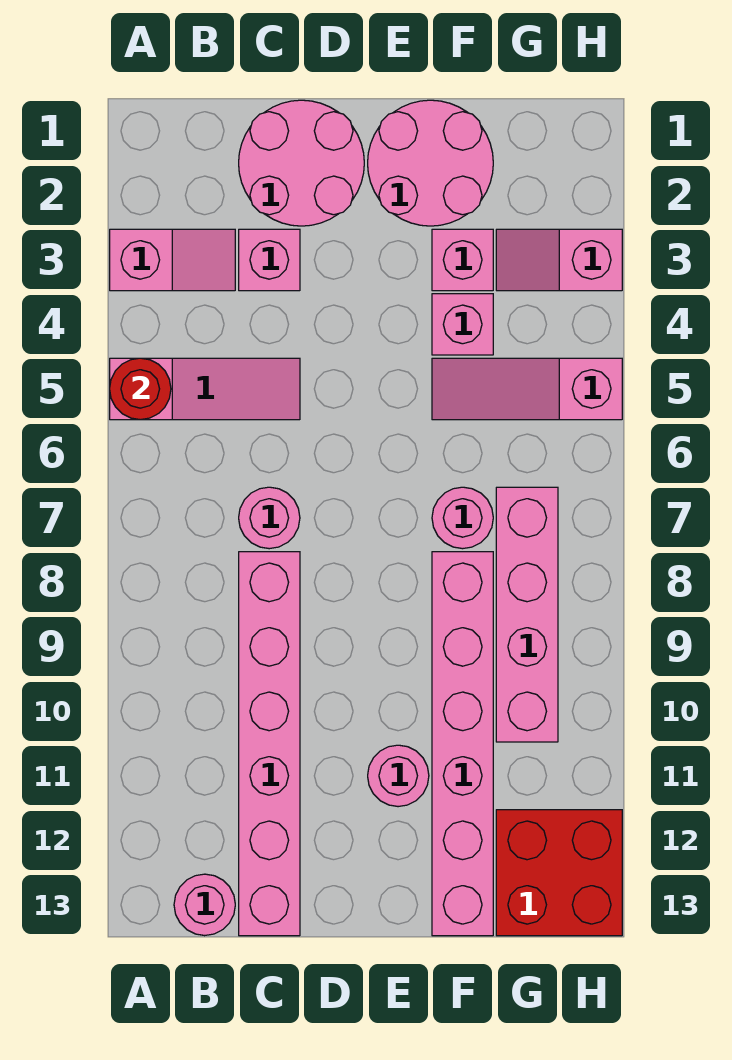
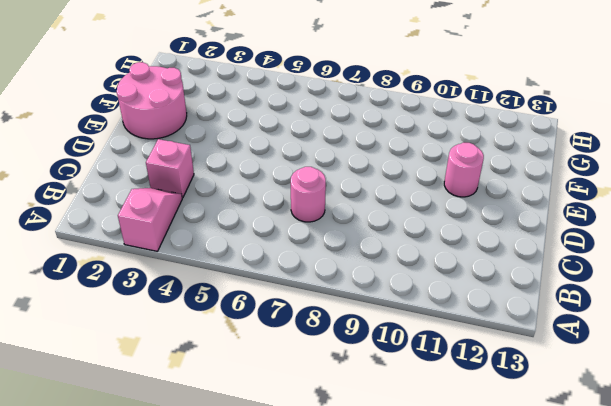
none -> pink slope A5:C5 level 1 top A
none -> pink round brick B13 level 1
none -> pink round brick C1:D2 level 1

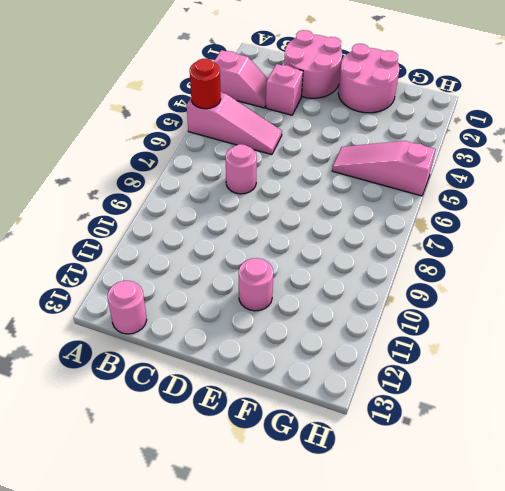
none -> pink brick C8:C13 level 1
none -> pink brick F3 level 1
none -> pink brick F4 level 1

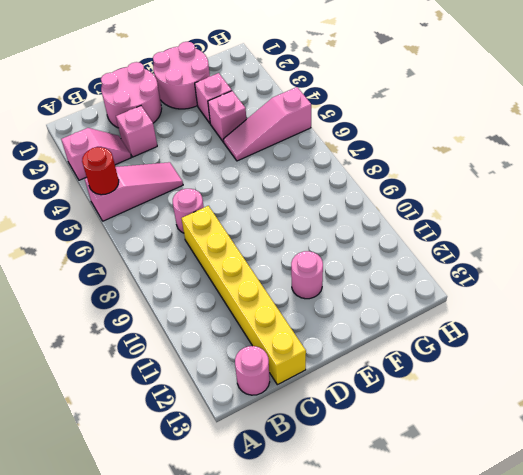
yellow brick C8:C13 level 1 -> pink brick C8:C13 level 1
none -> pink round brick F7 level 1
none -> pink brick F8:F13 level 1
none -> pink slope G3:H3 level 1 top H

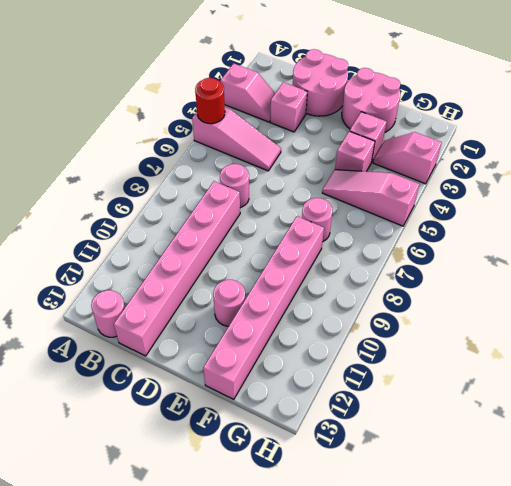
none -> pink brick G7:G10 level 1
none -> red brick G12:H13 level 1

